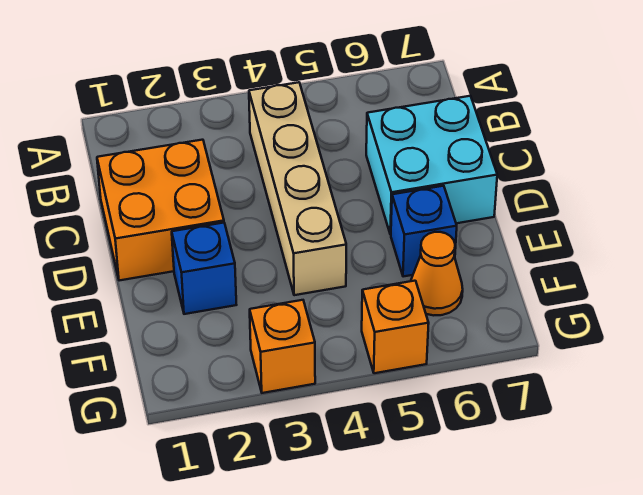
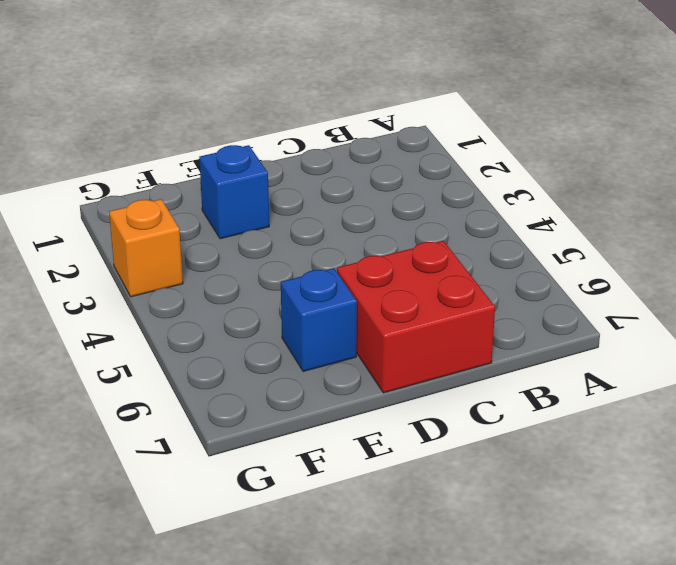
red brick C6:D7 level 1 -> cyan brick C6:D7 level 1
none -> tan brick B4:E4 level 1
none -> orange brick C1:D2 level 1

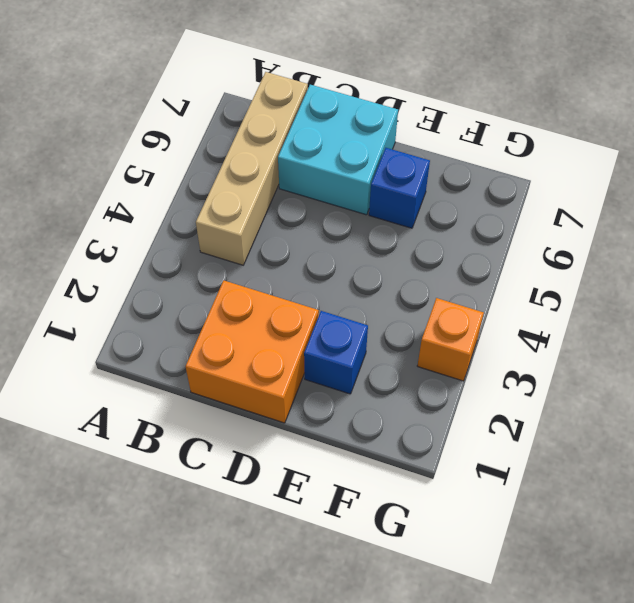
tan brick B4:B7 level 1 -> tan brick B4:E4 level 1
none -> orange cone F6 level 1
none -> orange brick G5 level 1

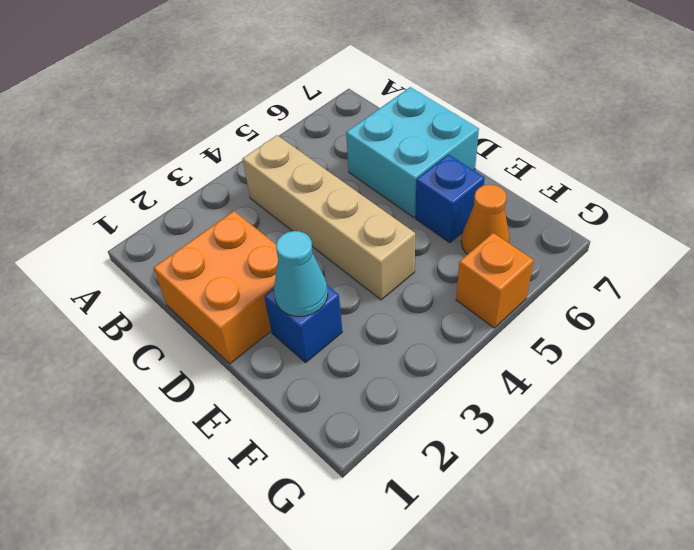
cyan cone E2 level 2 -> none
none -> orange brick G3 level 1

